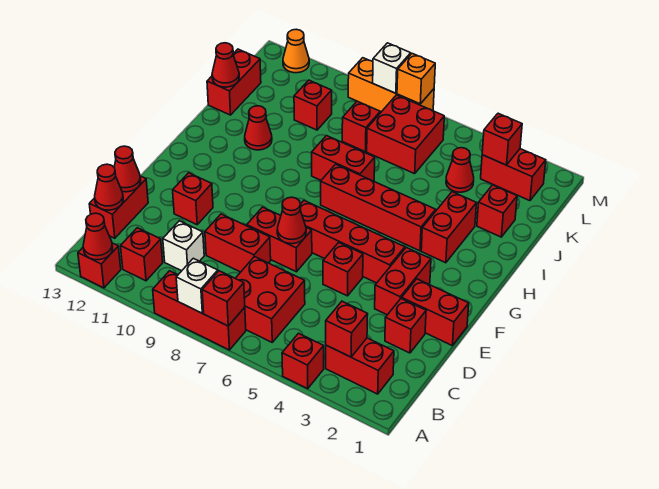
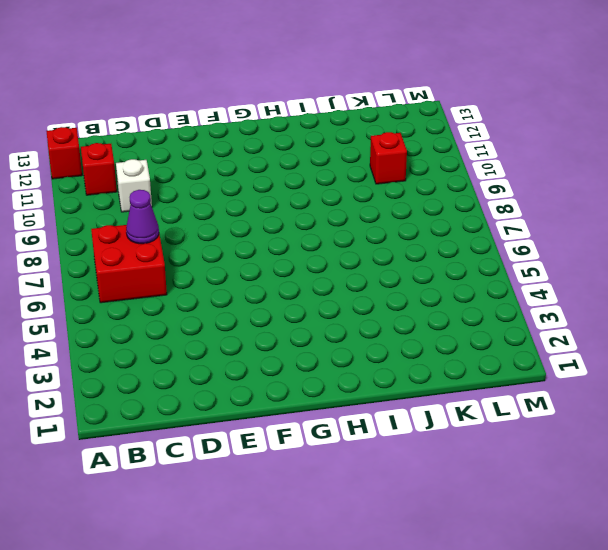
purple cone C7 level 2 -> none
none -> red brick A4 level 1
none -> red brick A7:A9 level 1
none -> red brick B2:B3 level 1
none -> red brick C13:D13 level 1

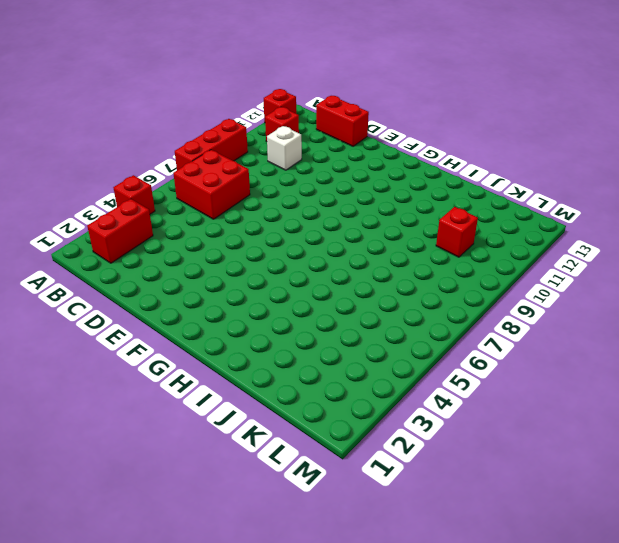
none -> red brick D2 level 1
none -> red brick D8:D9 level 1
none -> red brick E1:E2 level 1
none -> red brick E3:F3 level 1

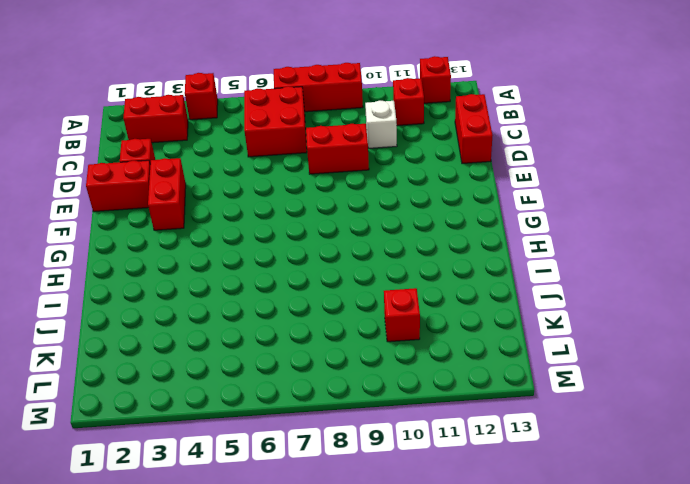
none -> red brick E5 level 1
none -> red brick E7:E8 level 1
none -> red brick E11 level 1
none -> red brick F4:F7 level 1

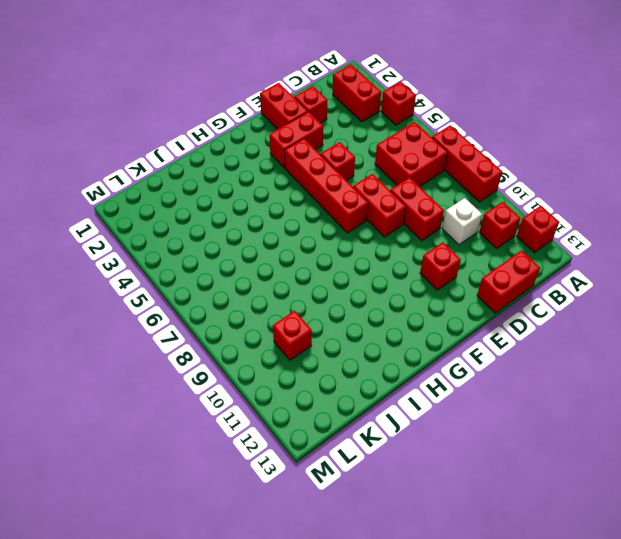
none -> red brick H3:I3 level 1
none -> red brick H4:H7 level 1
none -> red brick I7:I8 level 1
none -> red cone I11 level 1

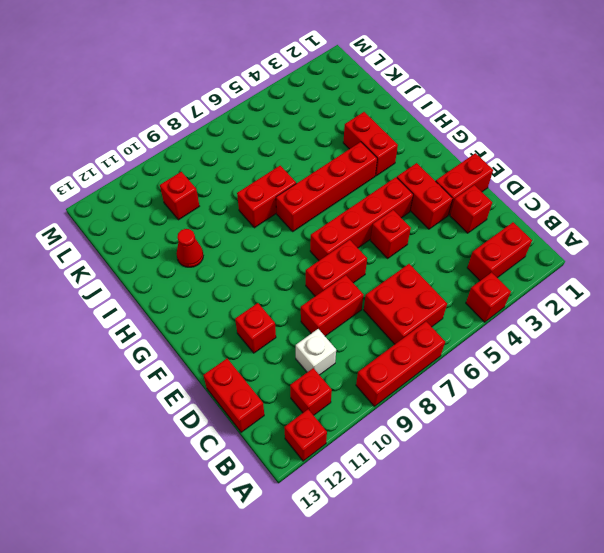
none -> red brick J2 level 1
none -> red brick J13:K13 level 1
none -> red cone K4 level 1
none -> red brick K6:L7 level 1

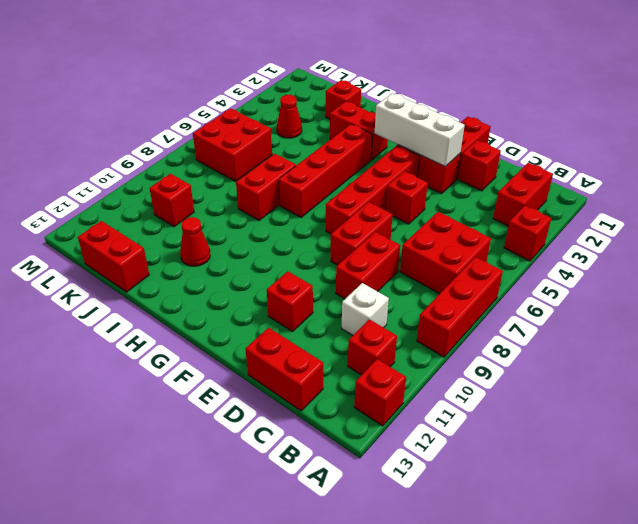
white brick E3:G3 level 2 -> none
none -> red brick K8 level 1
none -> red brick L2:L3 level 1
none -> orange brick M7:M9 level 1
none -> orange cone M12 level 1

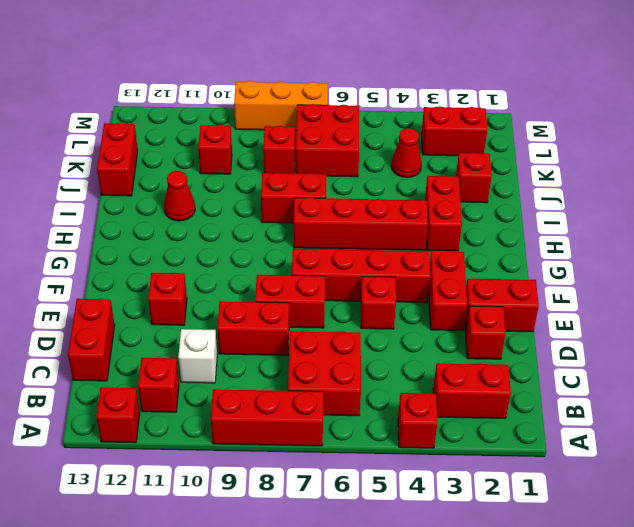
none -> orange cone M12 level 1
none -> red brick A7 level 2
none -> white brick A8 level 2
none -> red cone A12 level 2

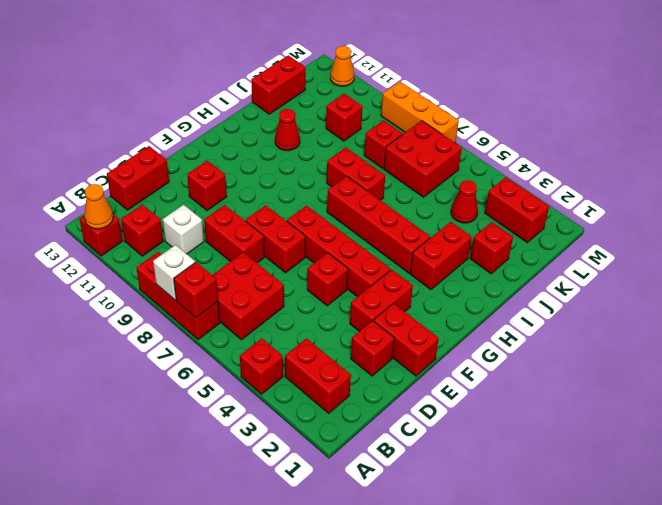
orange cone A12 level 2 -> red cone A12 level 2
none -> red brick B3 level 2
none -> red cone C13 level 2
none -> red cone D13 level 2
none -> red cone E7 level 2

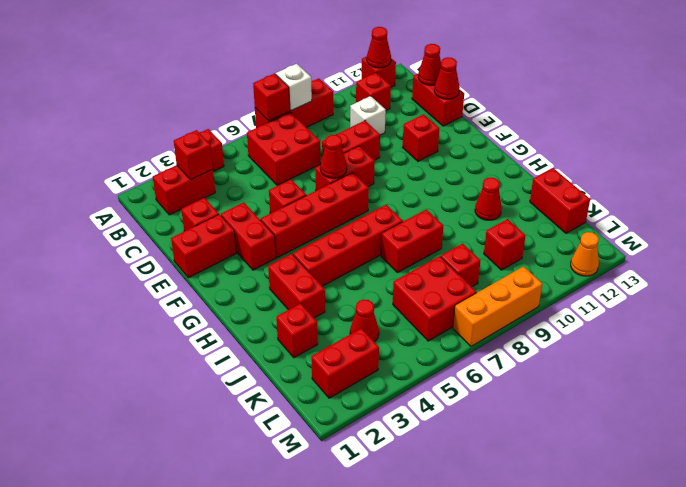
none -> red cone J13 level 2
none -> red brick L3 level 2
none -> orange brick M7 level 2
none -> white brick M8 level 2

